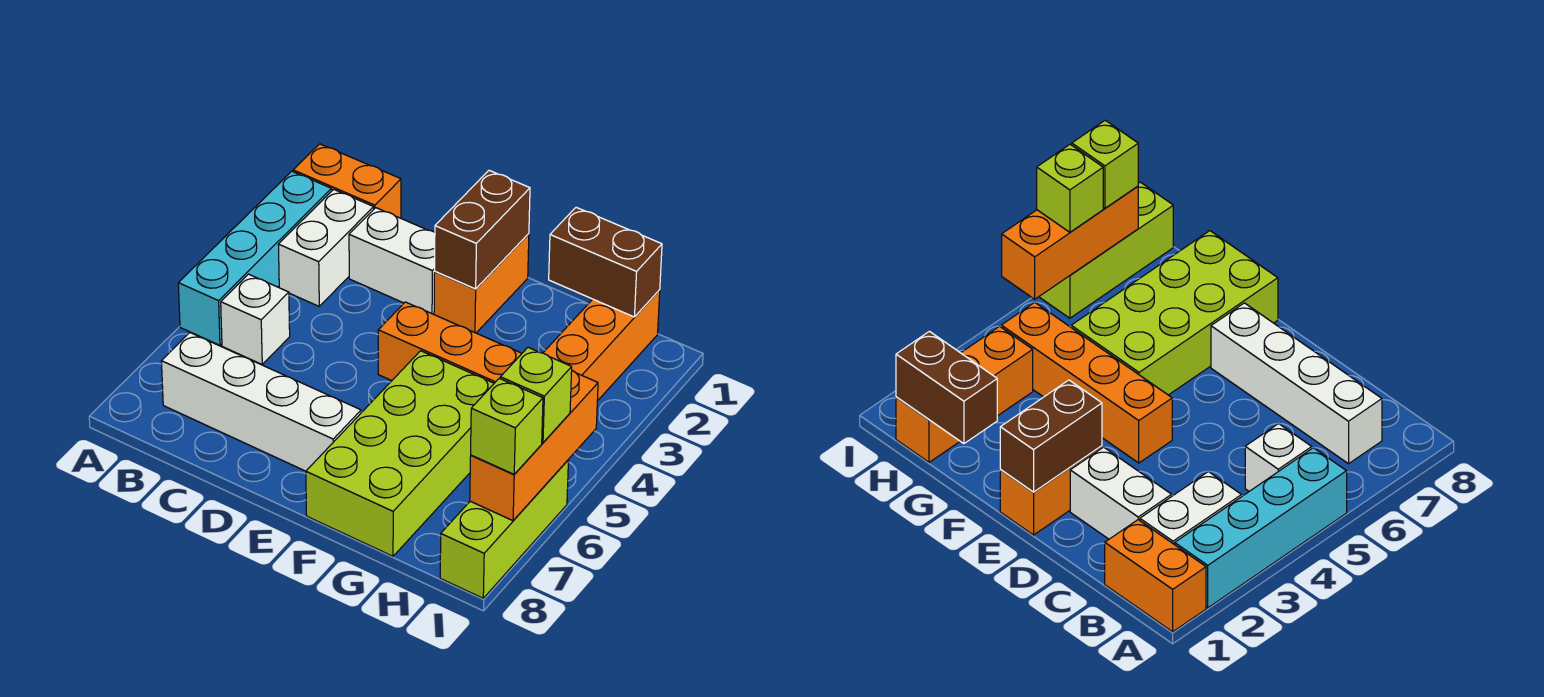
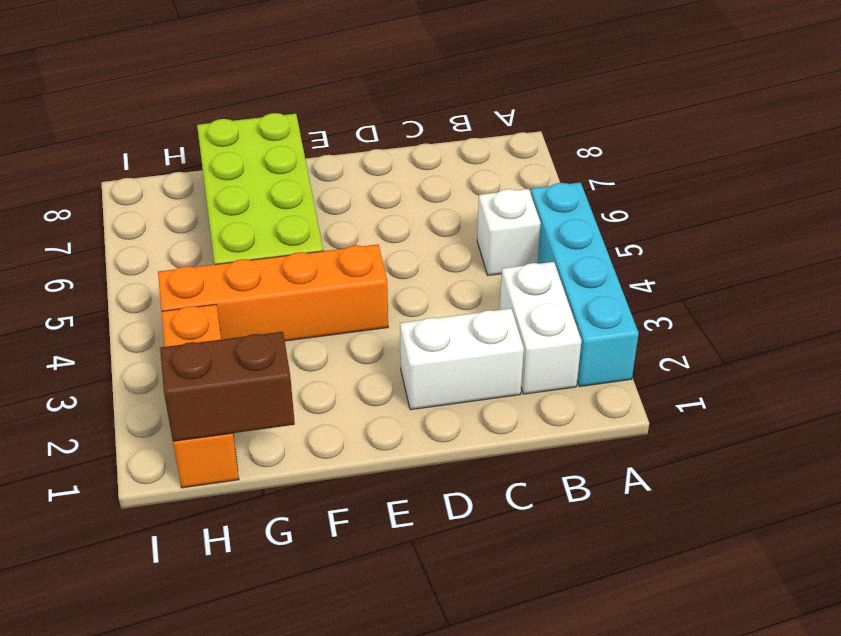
none -> orange brick A1:B1 level 1
none -> white brick B7:E7 level 1
none -> orange brick E1:E2 level 1

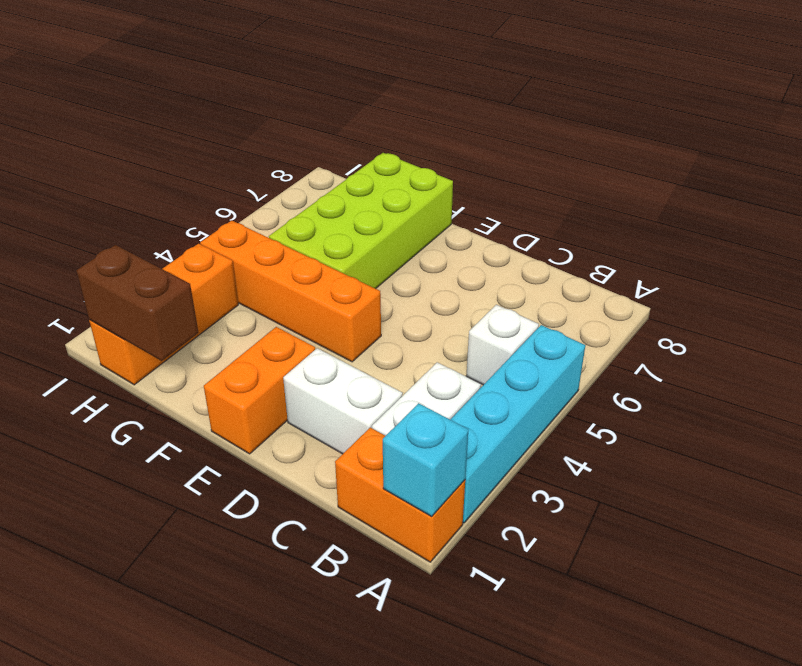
cyan brick A1 level 2 -> none
none -> white brick B7:E7 level 1
none -> lime brick I6:I8 level 1
none -> brown brick E1:E2 level 2

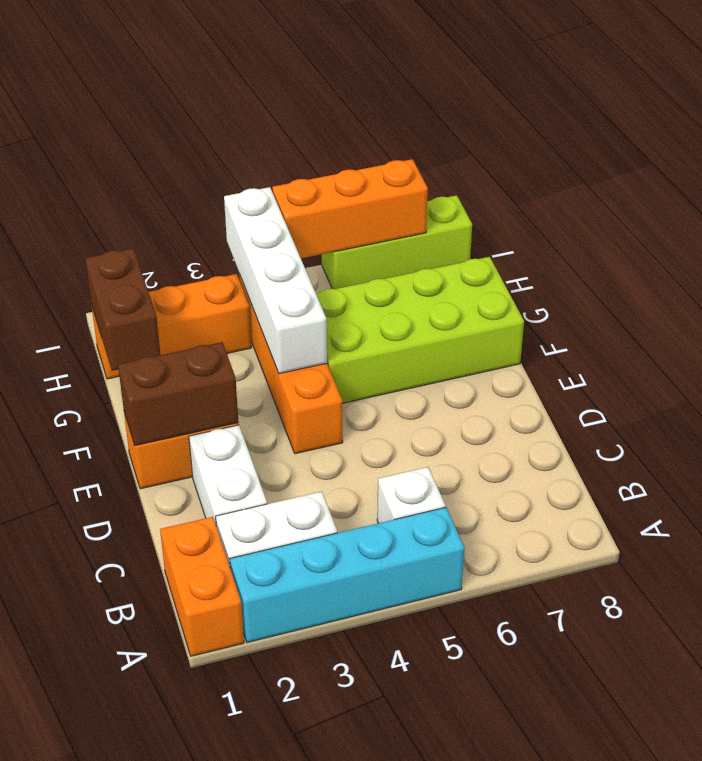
white brick F4:I4 level 2 -> white brick B7:E7 level 1
none -> lime brick I6 level 3
none -> lime brick I7 level 3

